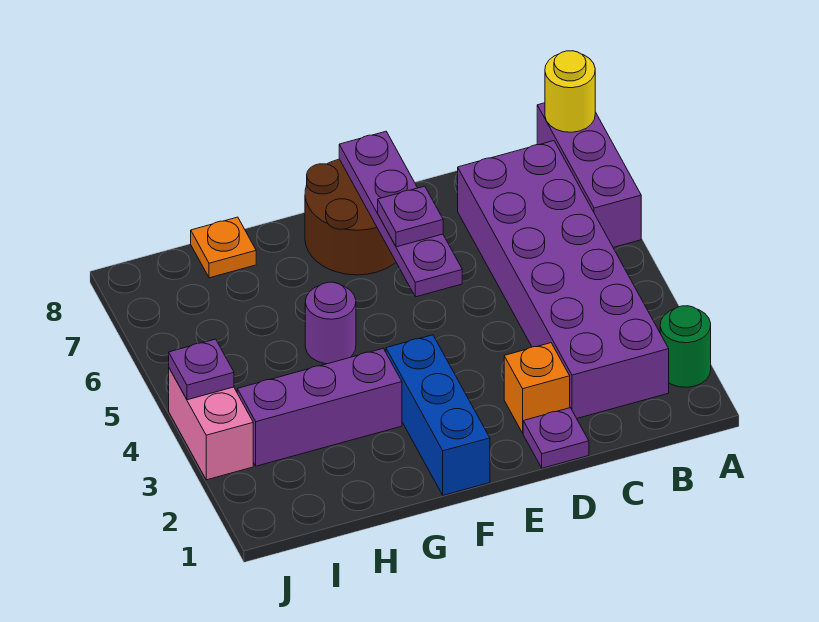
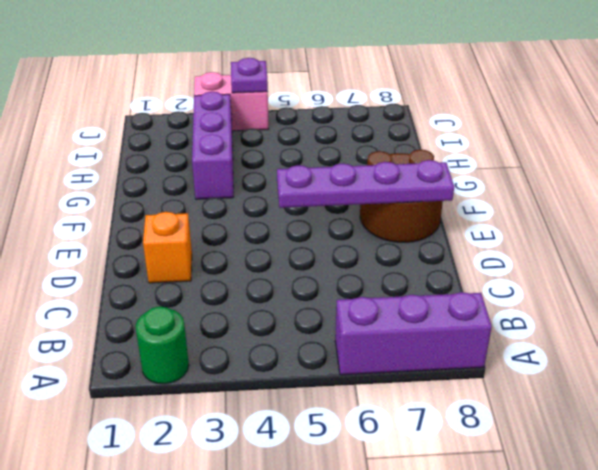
none -> purple brick B2:C7 level 1
none -> purple plate D1 level 1
none -> blue brick F1:F3 level 1

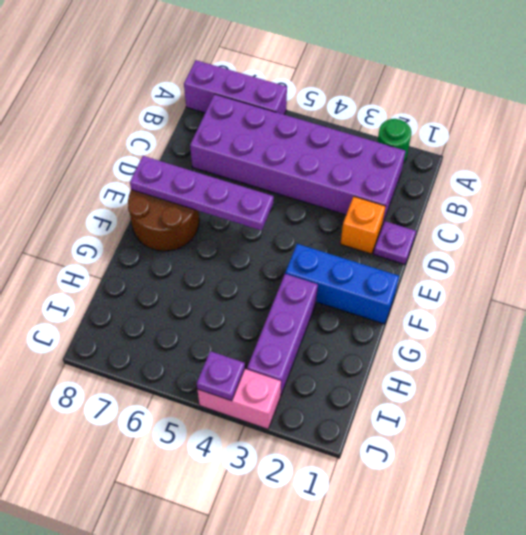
none -> purple round brick G5 level 1
none -> orange plate H8 level 1
none -> yellow round brick A8 level 2

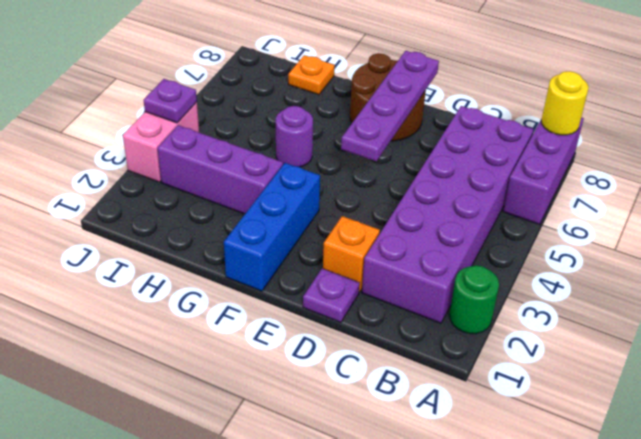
none -> purple plate E6 level 3

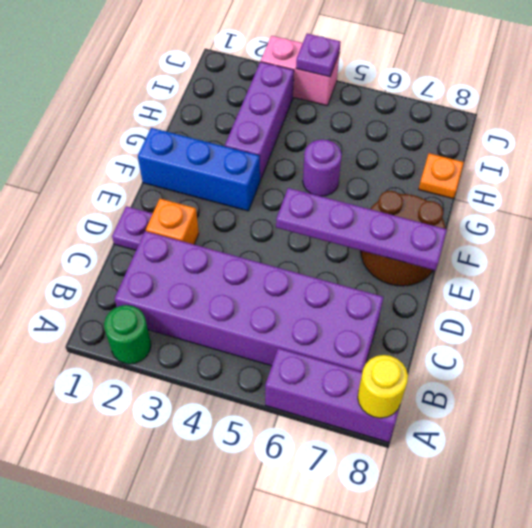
none -> purple plate E6 level 3

